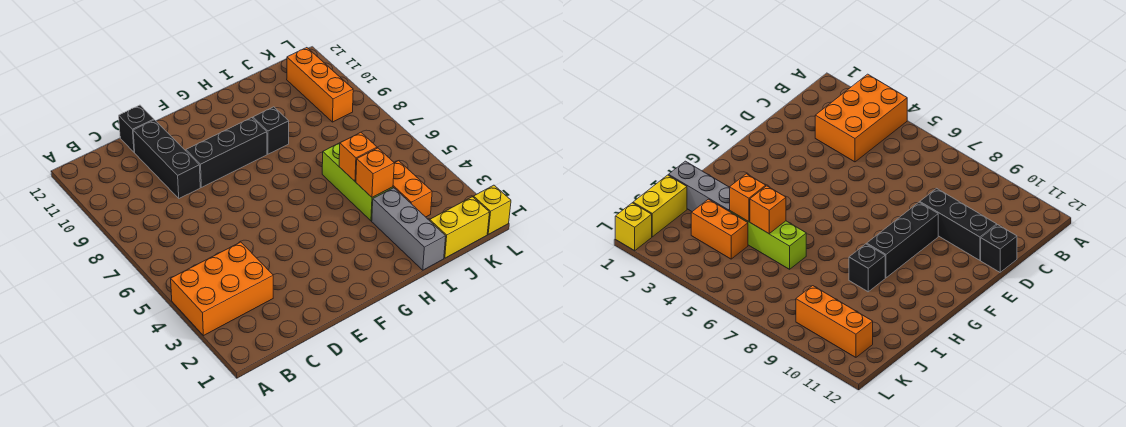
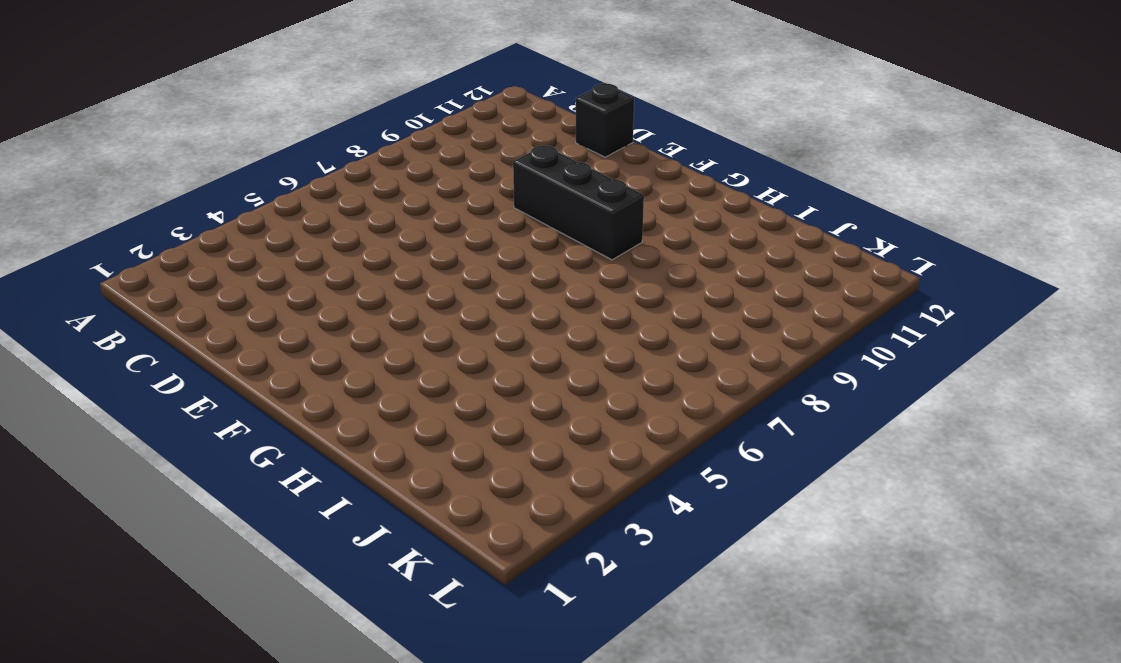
none -> orange brick A3:C4 level 1
none -> black brick D9:D11 level 1
none -> black brick H9 level 1

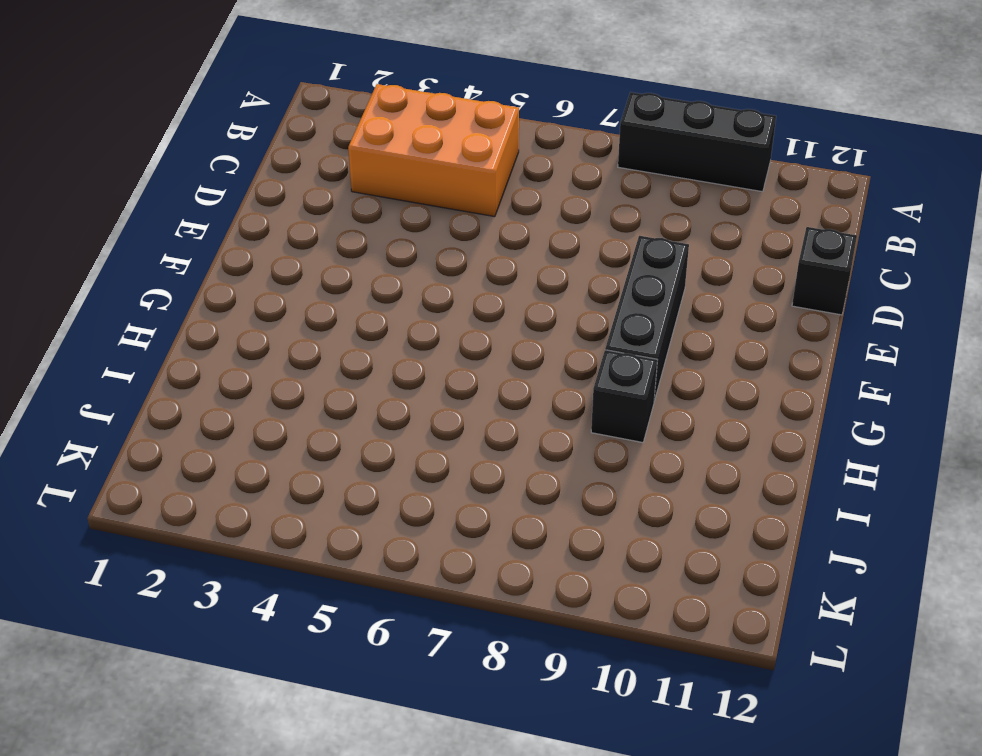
black brick A8:A10 level 1 -> black brick D9:D11 level 1
orange brick B3:C5 level 1 -> orange brick A3:C4 level 1
none -> grey brick I1:I3 level 1
none -> lime brick I4:I6 level 1
none -> yellow brick J1:K1 level 1

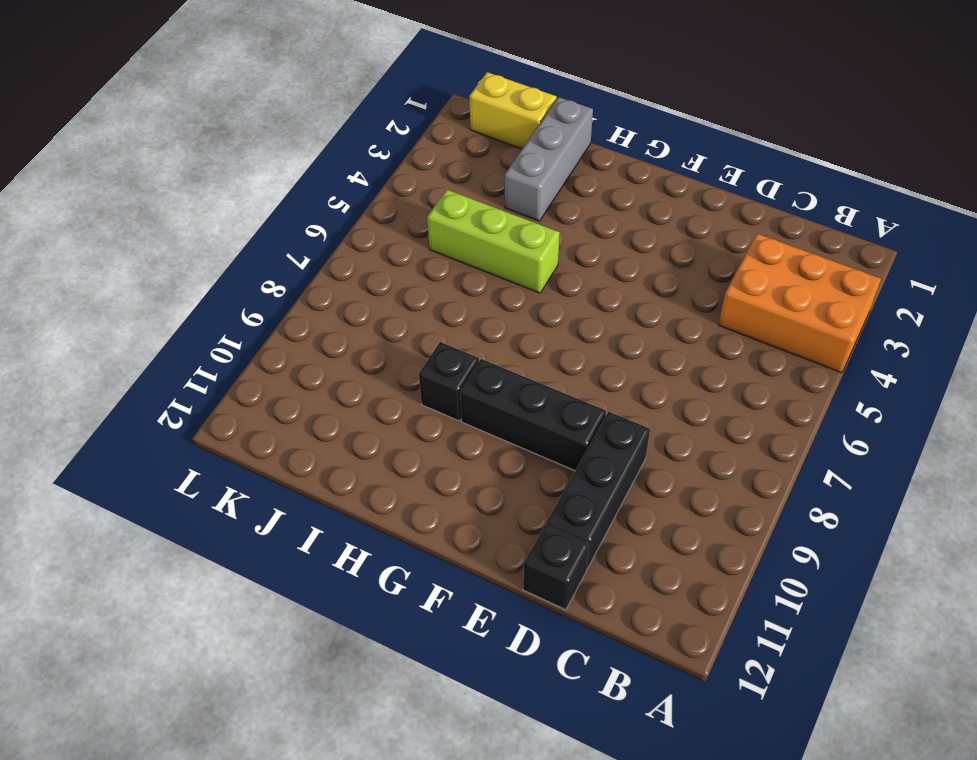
lime brick H5:J5 level 1 -> lime brick I4:I6 level 1
none -> orange brick J3:J4 level 1
none -> orange brick K9:K11 level 1
none -> yellow brick L1 level 1

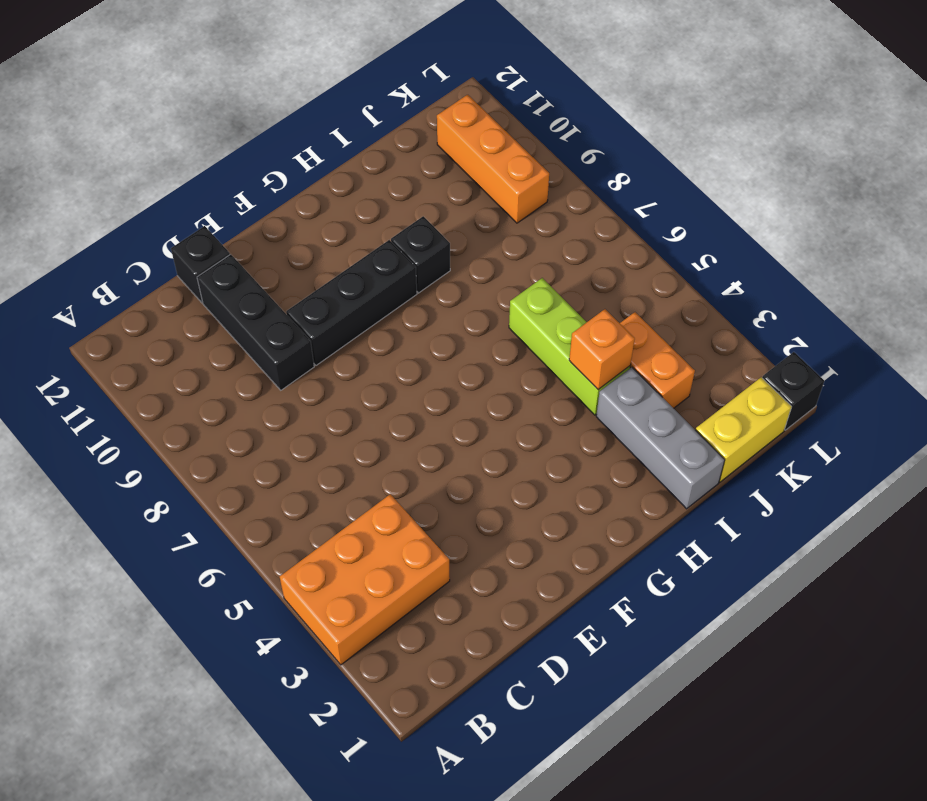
black brick L1 level 1 -> yellow brick L1 level 1
none -> orange brick I5 level 2

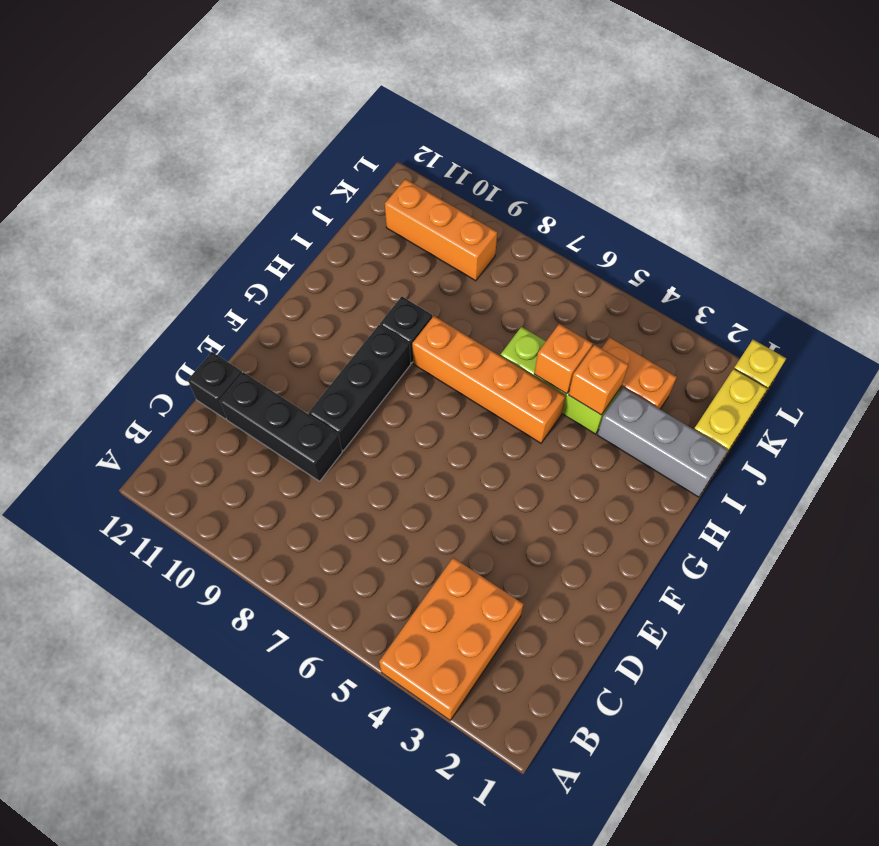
orange brick H5:H8 level 1 -> none

